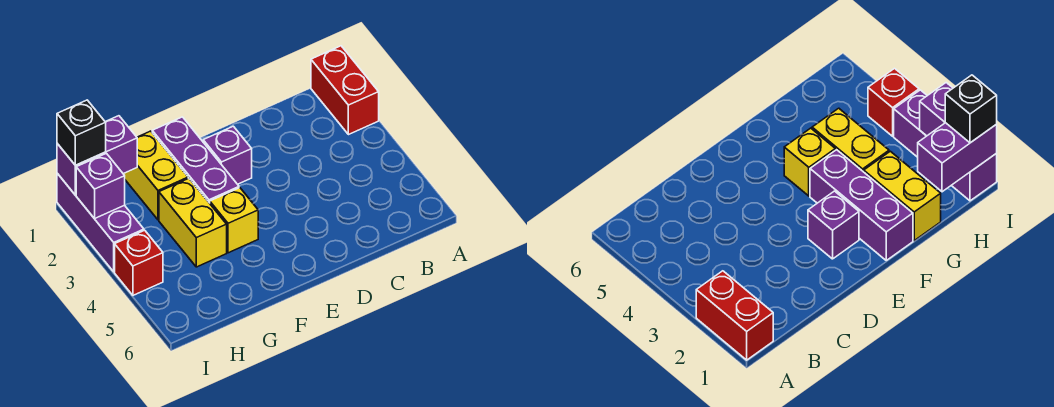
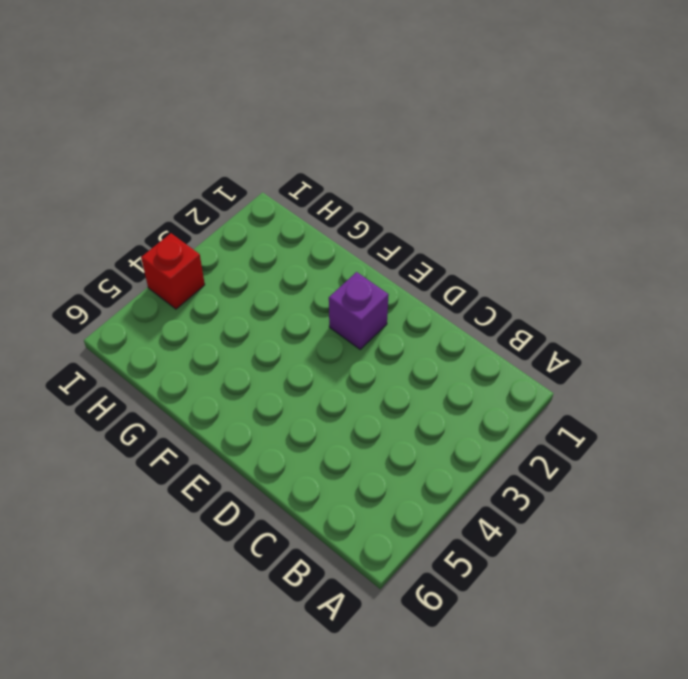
none -> red brick A1:A2 level 1
none -> purple brick F1:F3 level 1

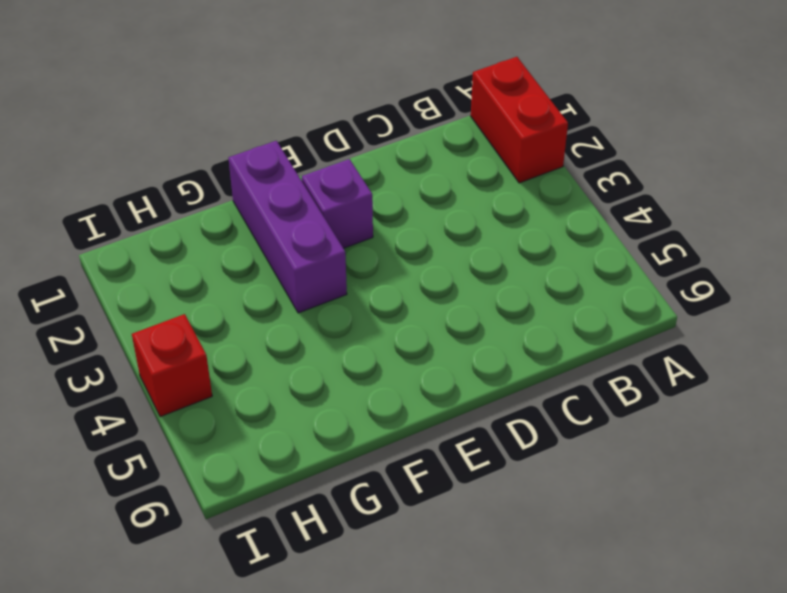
none -> yellow brick F4 level 1
none -> yellow brick G1:G2 level 1

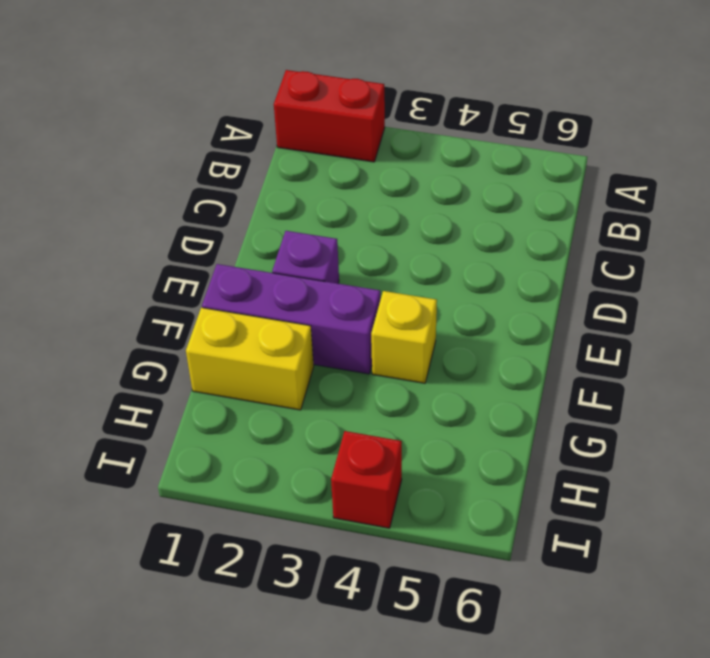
none -> yellow brick G3:G4 level 1
none -> purple brick I1:I3 level 1

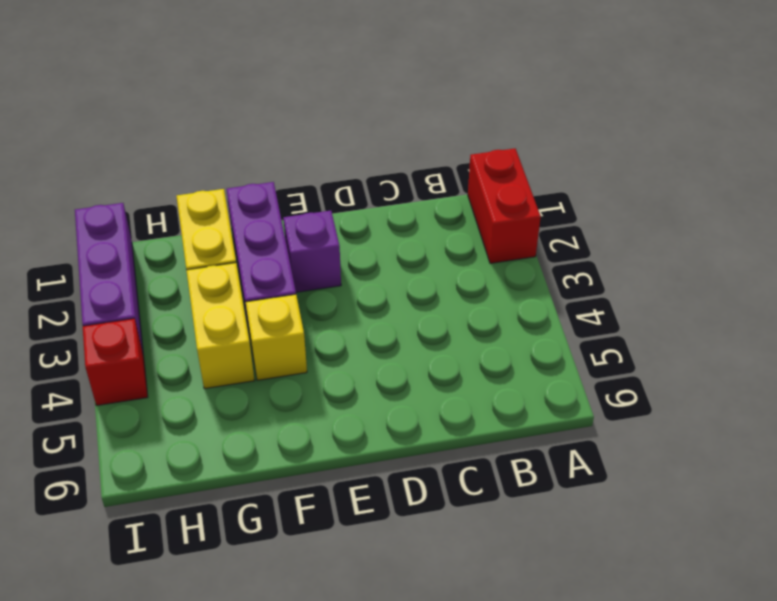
none -> purple brick H1:I1 level 2
none -> purple brick I2 level 2

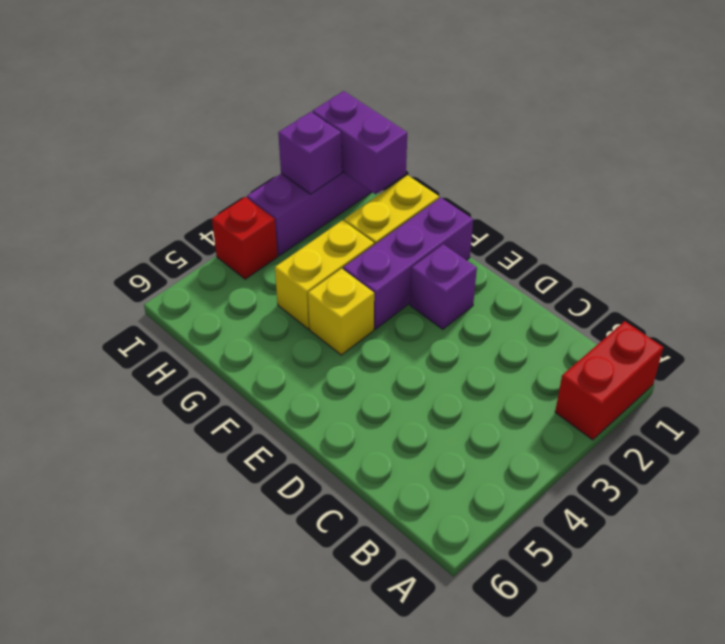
none -> black brick I1 level 3

